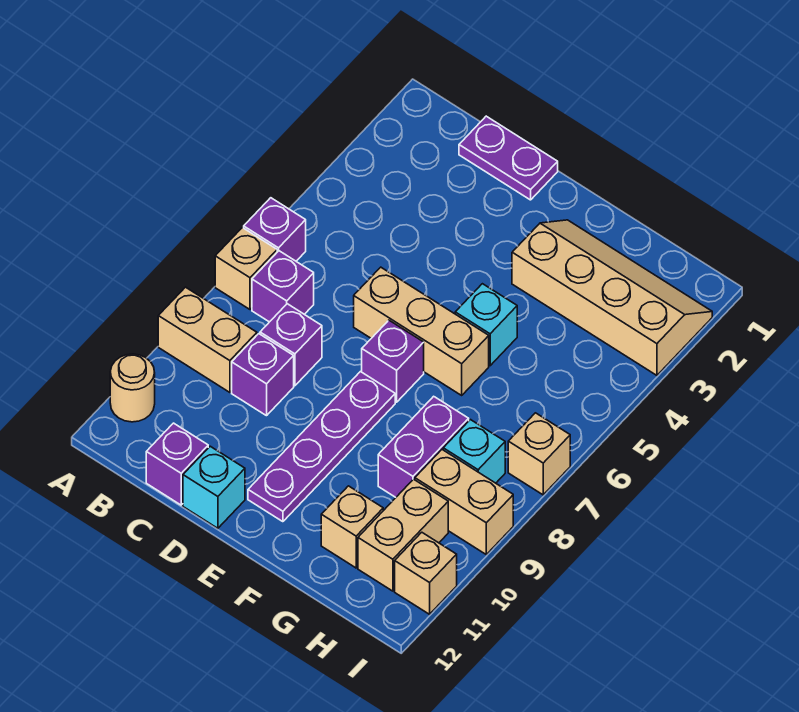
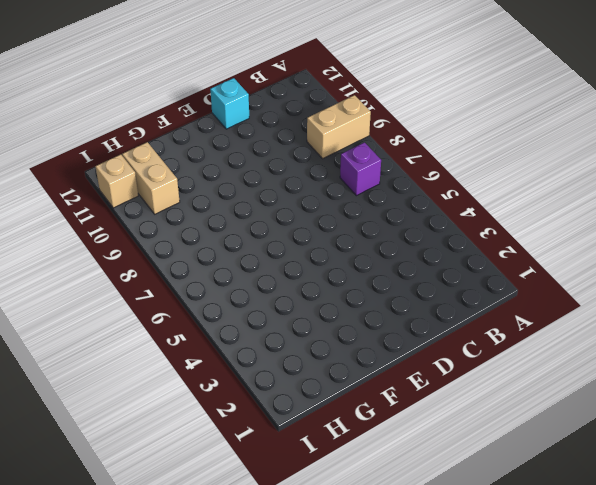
none -> purple brick A6 level 1
none -> tan brick A7 level 1
none -> tan round brick A11 level 1

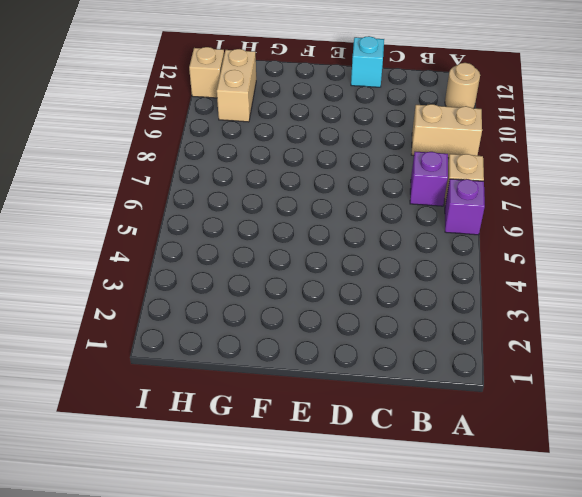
none -> purple plate C1:D1 level 1
none -> purple brick C8 level 1
none -> purple brick C9 level 1

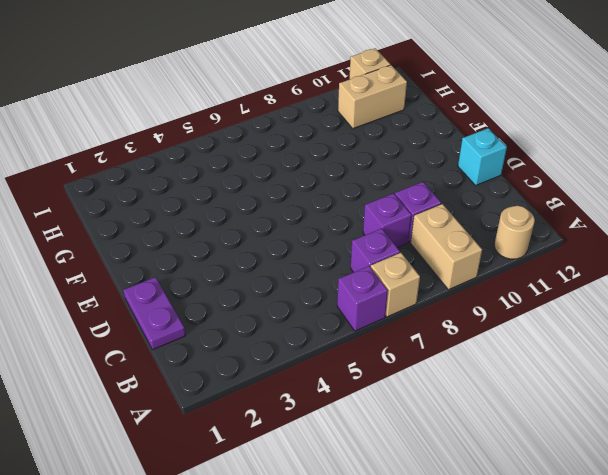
none -> purple brick C12 level 1
none -> tan brick D6:F6 level 1
none -> purple brick E7 level 1

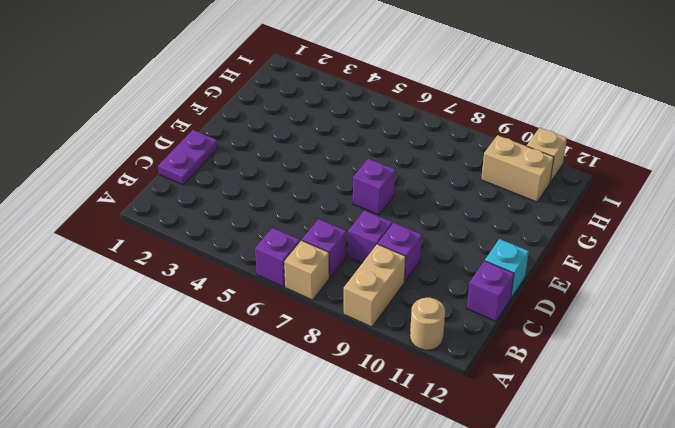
none -> tan brick D6:F6 level 1
none -> purple plate E8:E11 level 1
none -> tan slope F2:I3 level 1 top 3

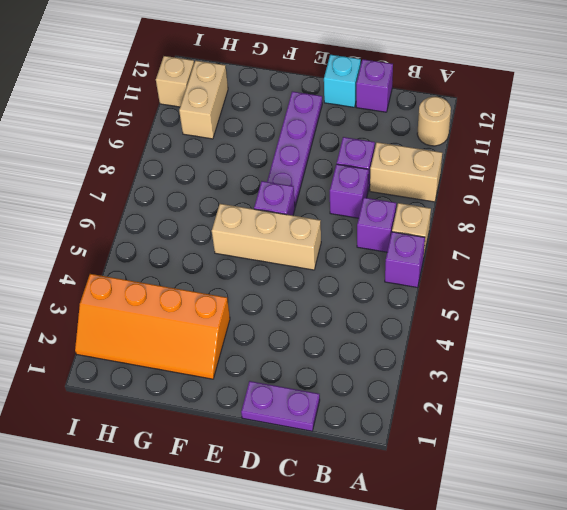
orange slope F2:I3 level 1 top 3 -> tan slope F2:I3 level 1 top 3
none -> cyan brick F5 level 1
none -> purple brick G8:G9 level 1
none -> tan brick G11 level 1

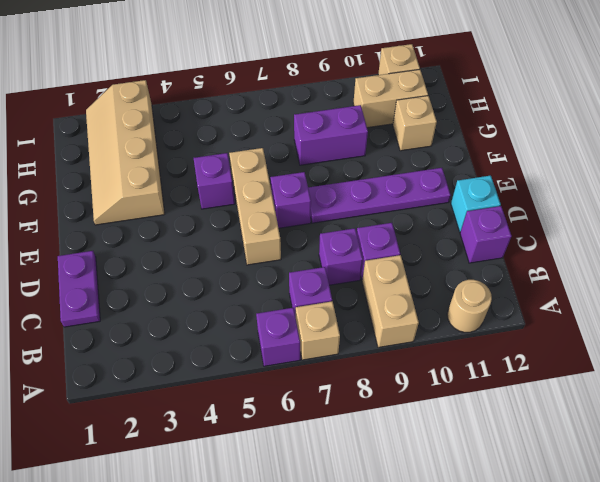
purple brick F5 level 1 -> cyan brick F5 level 1
none -> cyan brick H8 level 1
none -> tan brick H9:I9 level 1
none -> tan brick I7 level 1

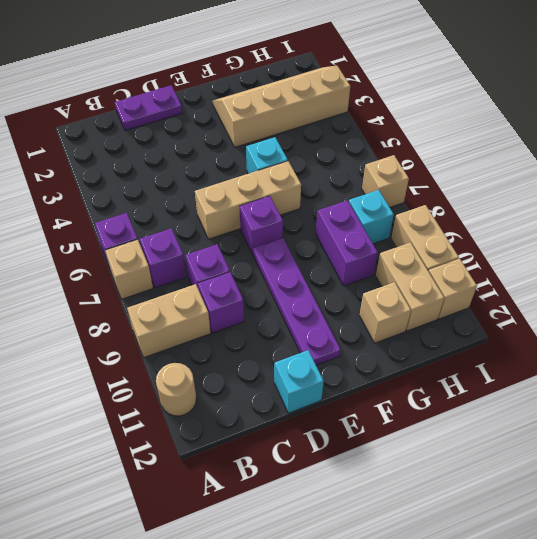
tan brick I9:I10 level 1 -> tan brick H9:I9 level 1
none -> purple brick C12 level 1

